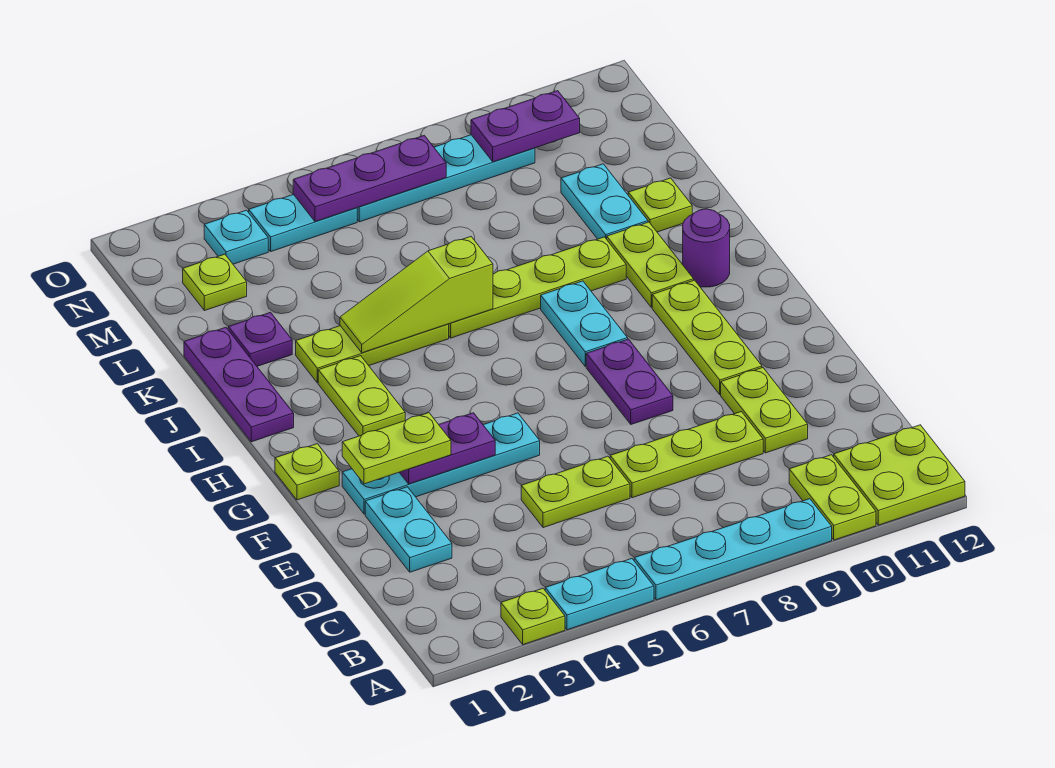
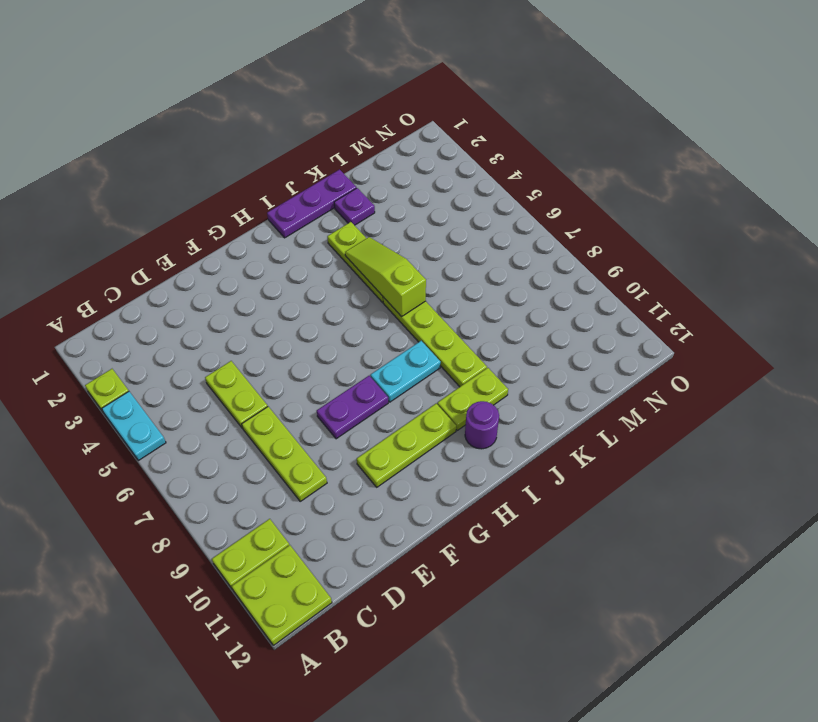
none -> cyan plate A6:A9 level 1
none -> cyan plate D2:E2 level 1
none -> lime plate D10:E10 level 1
none -> cyan plate F2:F5 level 1

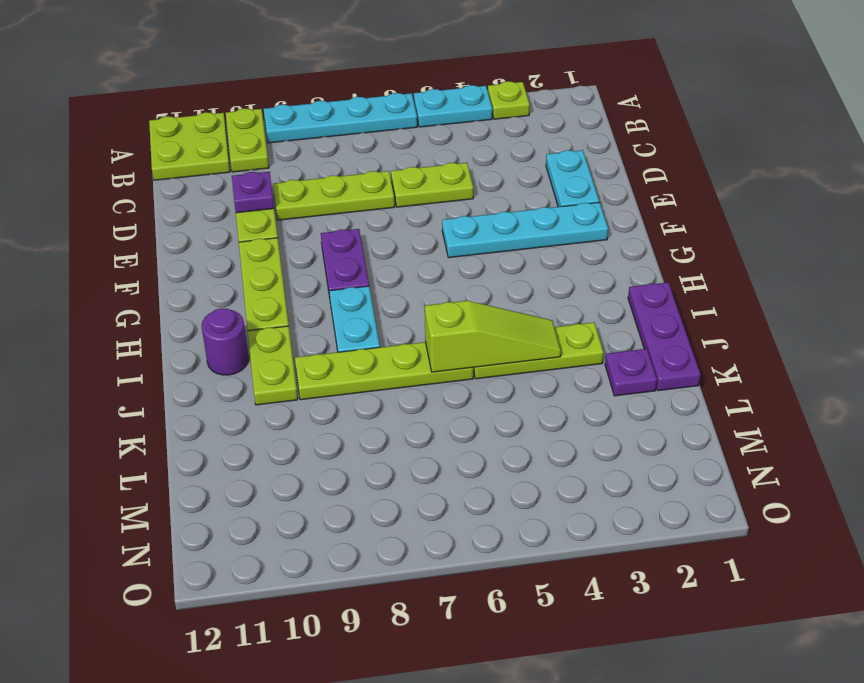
purple plate D10 level 2 -> none
none -> lime plate G1 level 1
none -> lime plate H3:I3 level 1
none -> cyan plate K10:L10 level 1
none -> lime plate K11 level 1

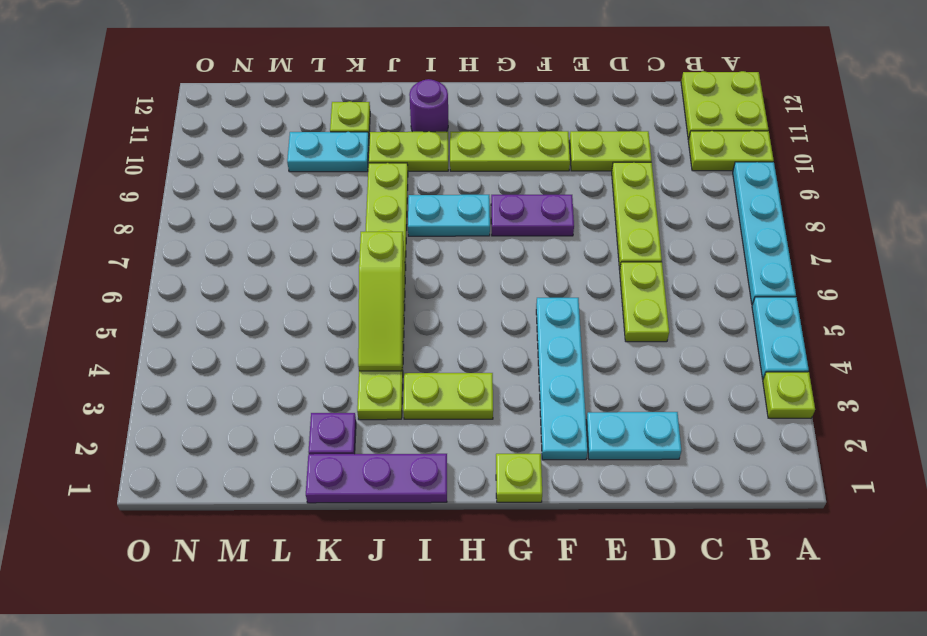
none -> lime plate M2 level 1
none -> cyan plate N3 level 1
none -> cyan plate N4:N5 level 1
none -> cyan plate N6:N9 level 1

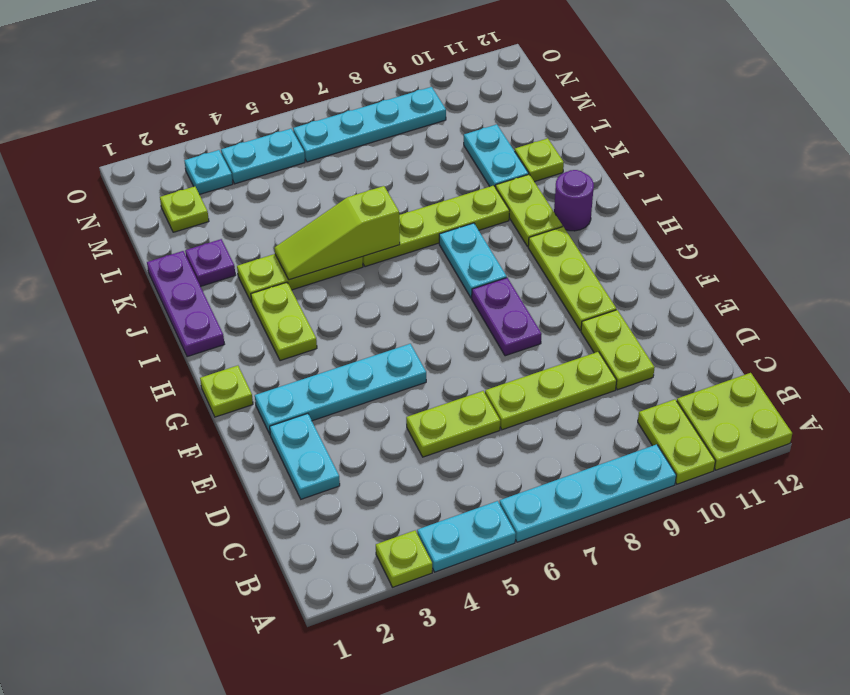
none -> purple plate F3:F4 level 2
none -> purple plate N5:N7 level 2
none -> purple plate N9:N10 level 2
none -> lime plate F2:F3 level 3

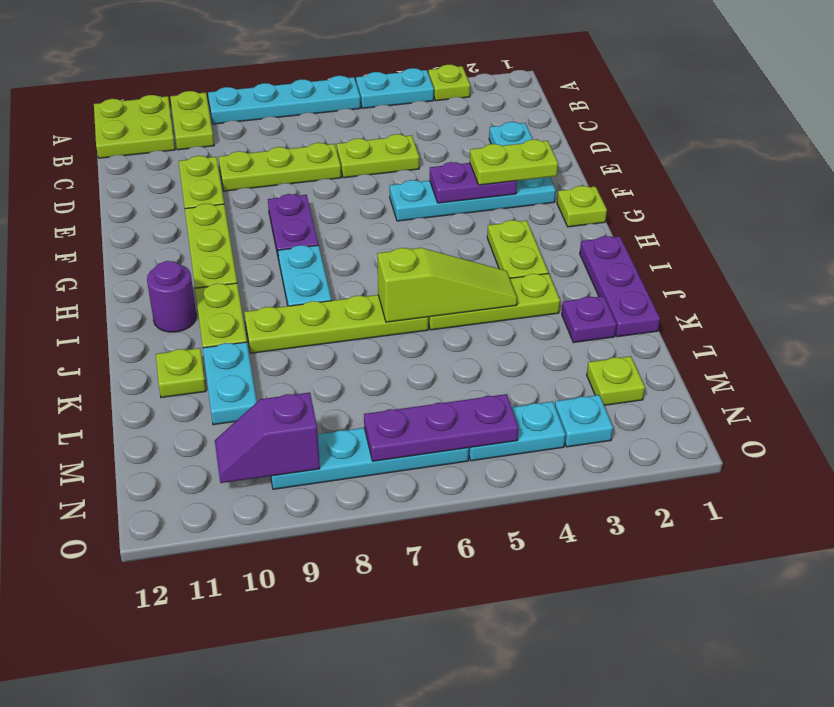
purple slope N9:N10 level 2 top 9 -> purple plate N9:N10 level 2

